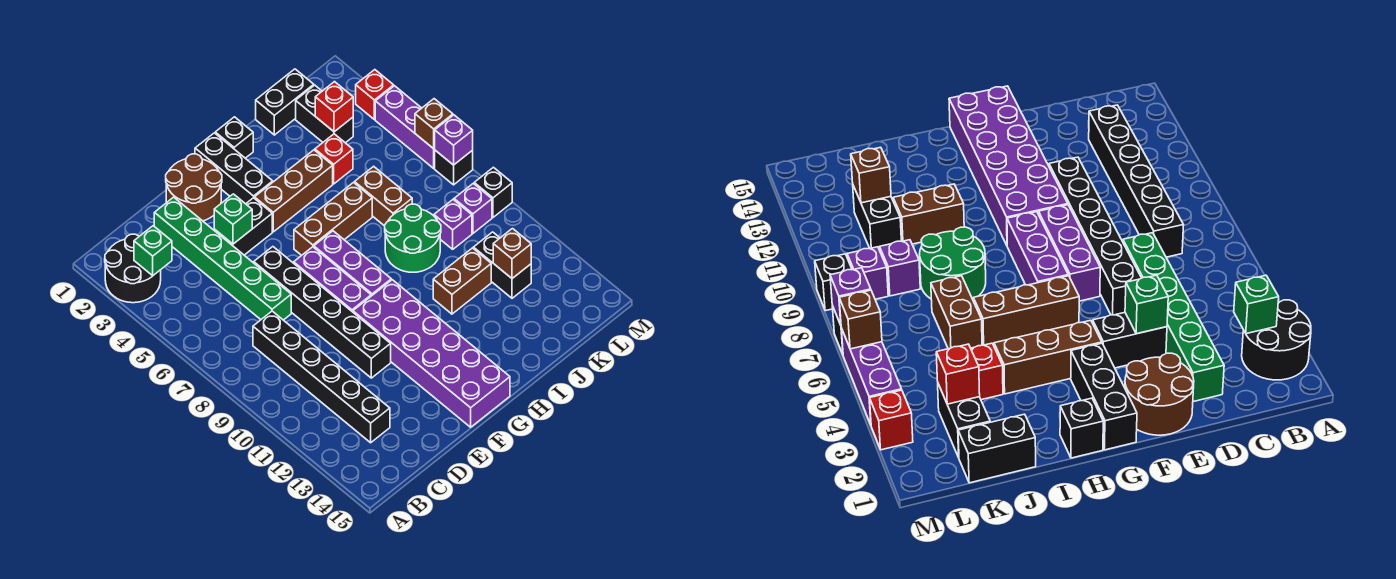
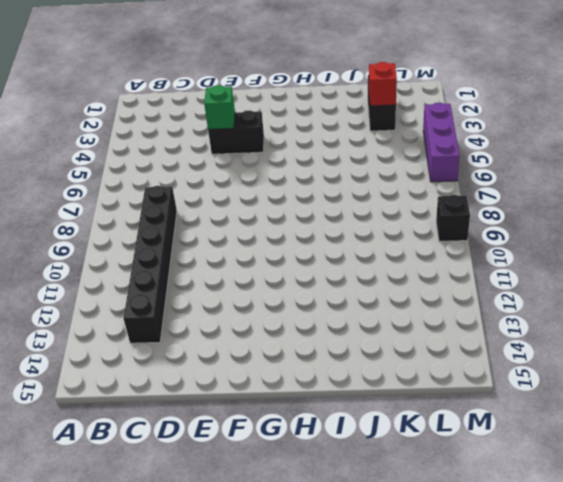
none -> black round brick A2:B3 level 1
none -> green brick D2:D7 level 1
none -> brown round brick E1:F2 level 1
none -> black brick E6:E11 level 1

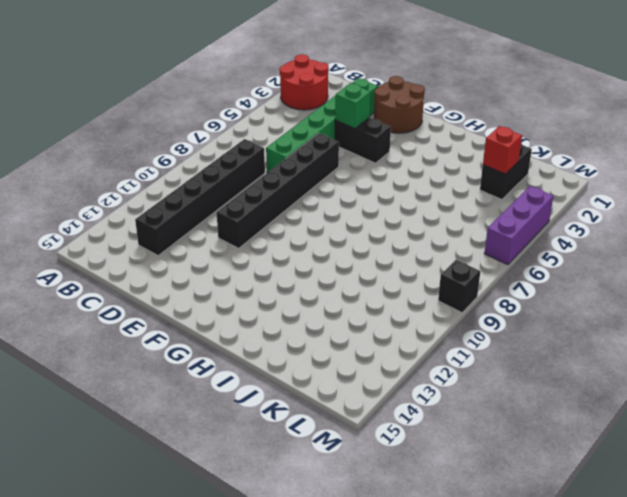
red round brick A2:B3 level 1 -> black round brick A2:B3 level 1
none -> purple brick F7:F9 level 1
none -> purple brick F10:G15 level 1
none -> black brick G1:G3 level 1
none -> brown brick G4:I4 level 1

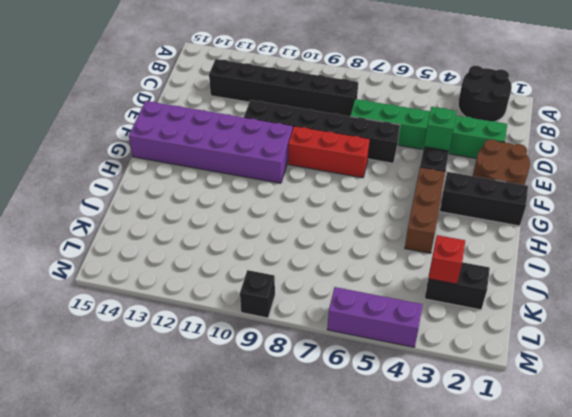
red brick F7:F9 level 1 -> purple brick F7:F9 level 1
none -> brown brick G6:I6 level 1
none -> purple brick G7:G9 level 1
none -> black brick H1 level 1
none -> green round brick I8:J9 level 1

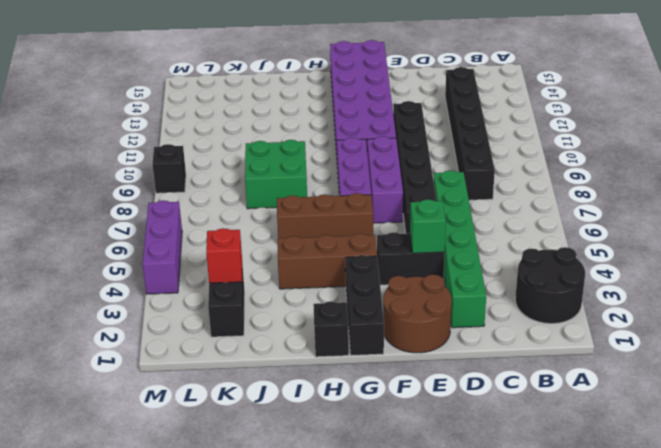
green brick I8:J9 level 1 -> green round brick I8:J9 level 1
none -> brown brick I11:J11 level 1
none -> black brick J1:K1 level 1
none -> red brick J4 level 1
none -> brown brick J6:J7 level 1

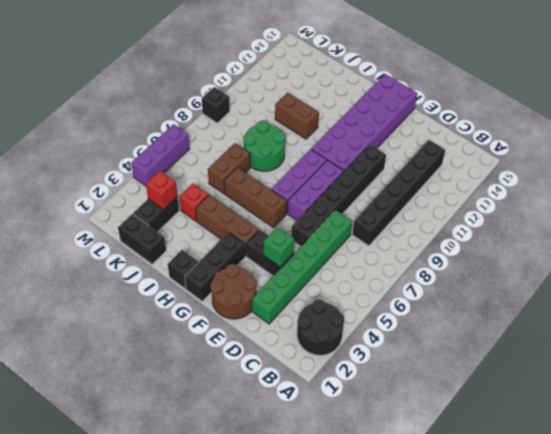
none -> purple brick K9 level 1
none -> black brick K11:K12 level 1
none -> purple brick L9 level 1
none -> red brick M3 level 1

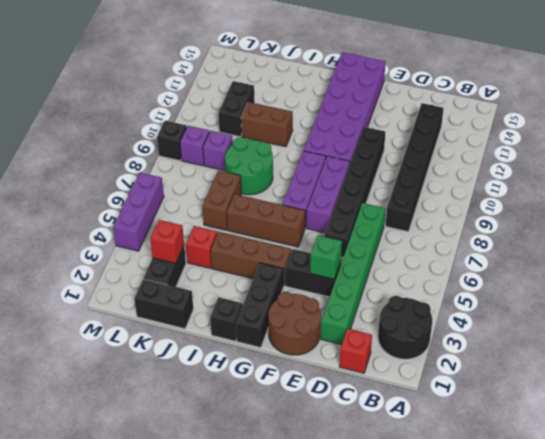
red brick C1 level 1 -> red brick M3 level 1
none -> black brick M7 level 1
none -> green brick B3 level 2
none -> brown brick K12 level 2
none -> brown brick M6 level 2

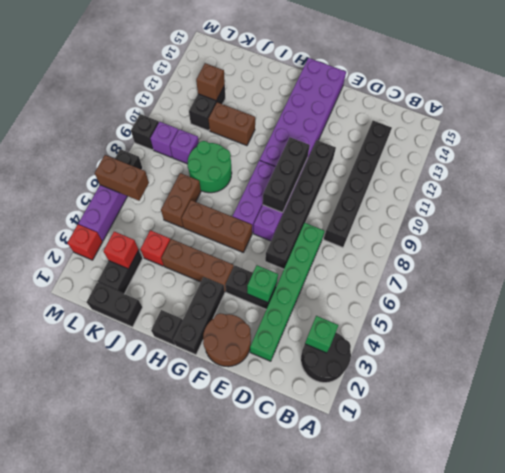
black brick F8:F10 level 2 -> none
brown brick L6:M6 level 2 -> brown brick M6 level 2
none -> purple brick M7 level 2

